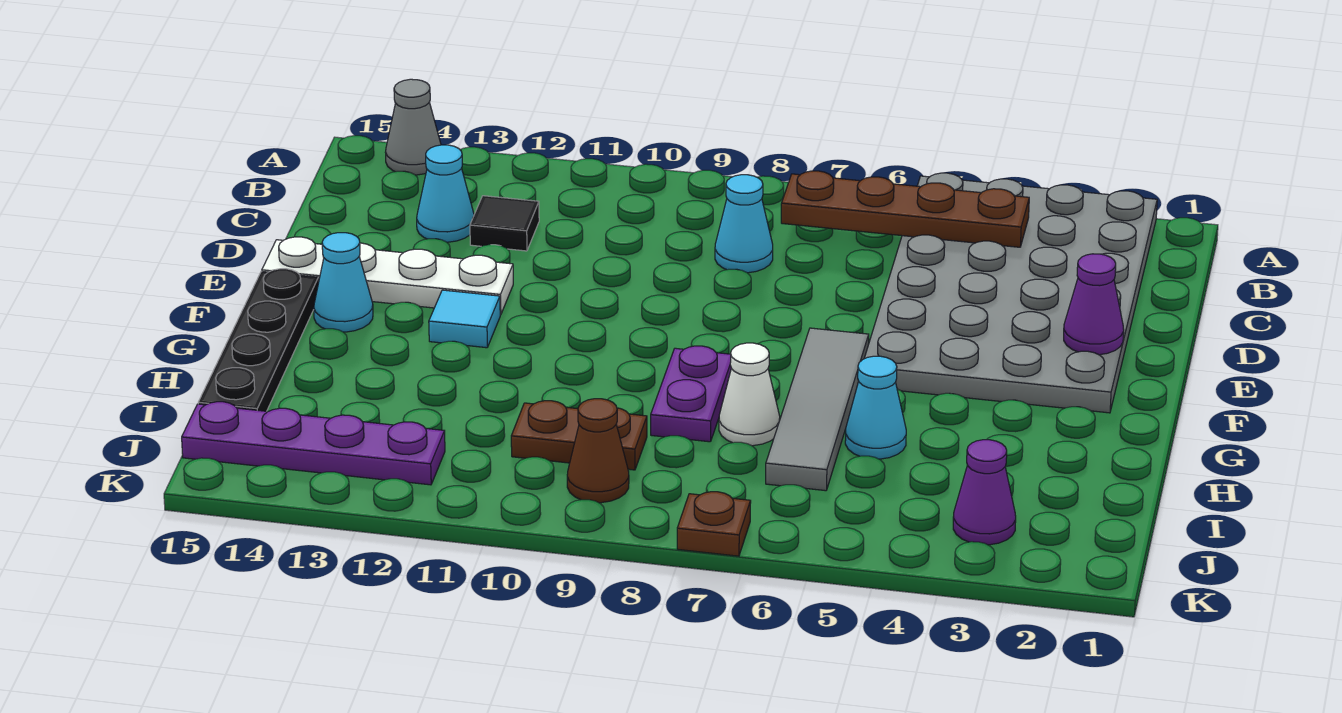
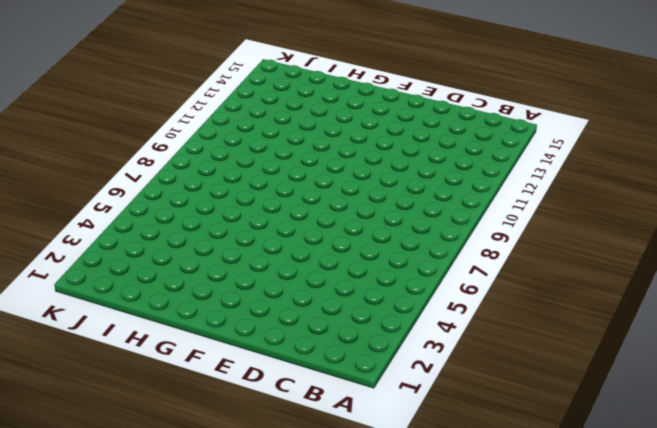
none -> grey plate A2:F5 level 1
none -> grey cone A14 level 1
none -> cyan cone C8 level 1

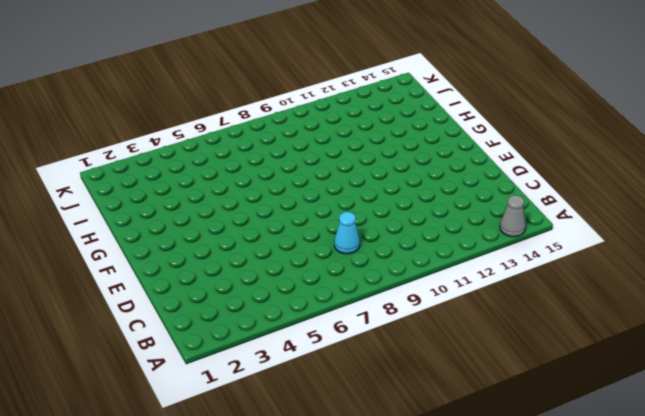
none -> grey plate A2:F5 level 1
none -> black tile C12 level 1
none -> cyan cone C13 level 1

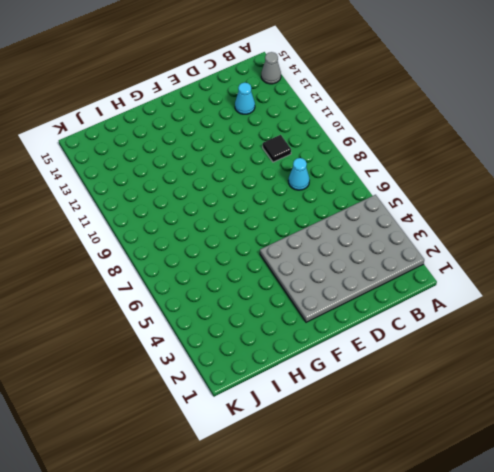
black tile C10 level 1 -> black tile C12 level 1
none -> white plate E12:E15 level 1
none -> grey tile F6:I6 level 1
none -> cyan tile F12 level 1

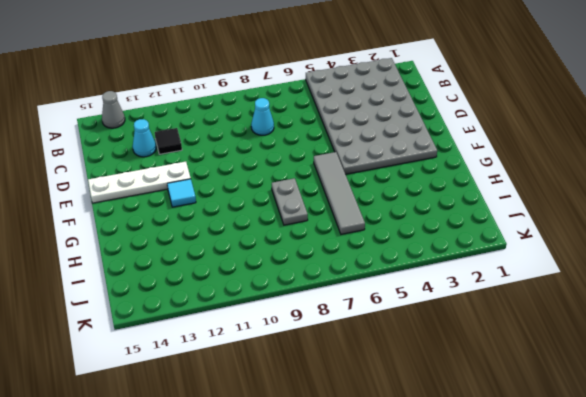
grey plate G8:H8 level 1 -> purple plate G8:H8 level 1
none -> cyan cone F14 level 1
none -> black plate F15:I15 level 1
none -> cyan cone H5 level 1

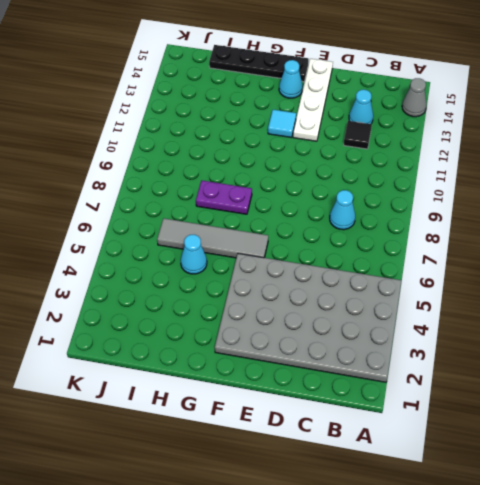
none -> white cone H7 level 1
none -> brown plate I9:I10 level 1
none -> purple cone J3 level 1

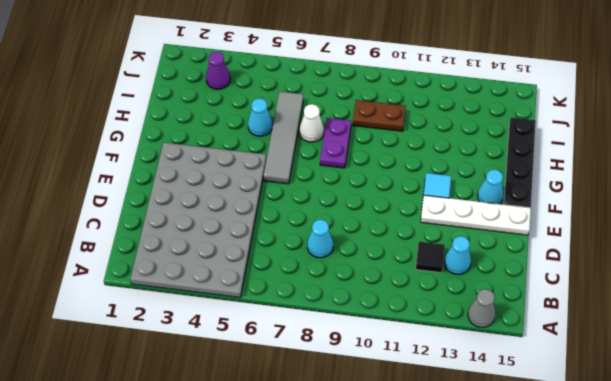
none -> brown cone J9 level 1
none -> purple plate J12:J15 level 1
none -> brown plate K7 level 1

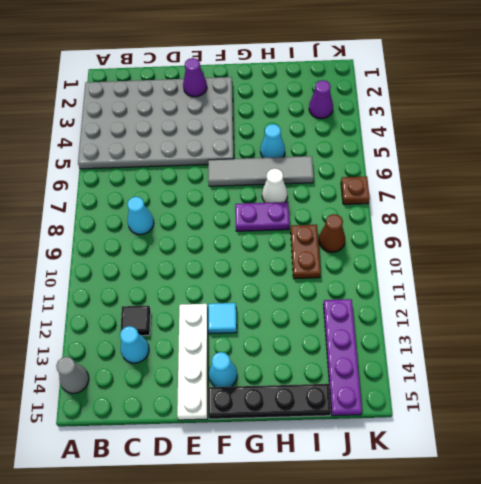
none -> brown plate B4:B7 level 2

